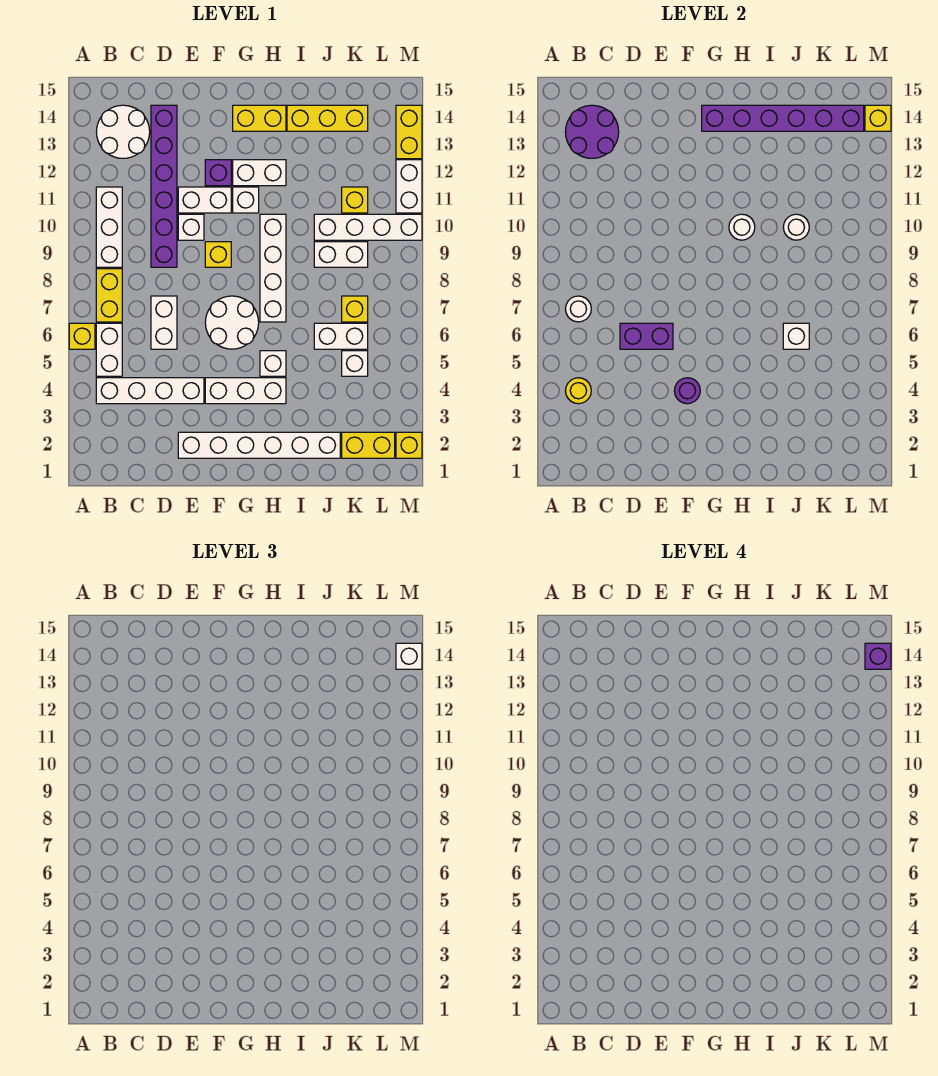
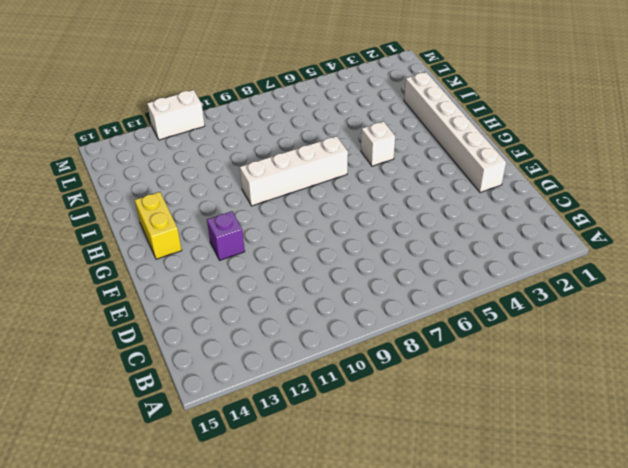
none -> yellow brick A6 level 1
none -> white brick B4:E4 level 1
none -> white brick B5:B6 level 1
none -> yellow brick B7:B8 level 1

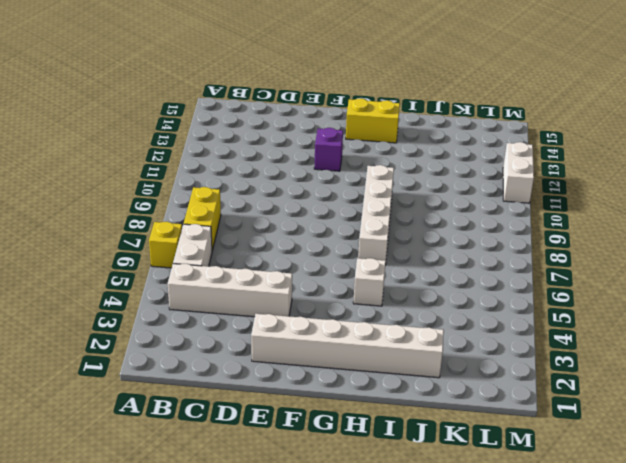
none -> white brick B9:B11 level 1
none -> white round brick B13:C14 level 1
none -> white brick D6:D7 level 1
none -> purple brick D9:D14 level 1

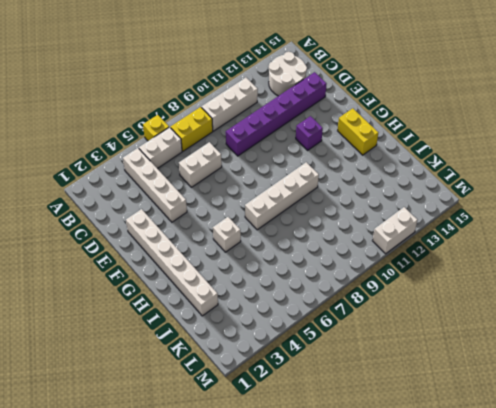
none -> white brick E10 level 1
none -> white brick E11:F11 level 1
none -> white brick F4:H4 level 1
none -> white round brick F6:G7 level 1

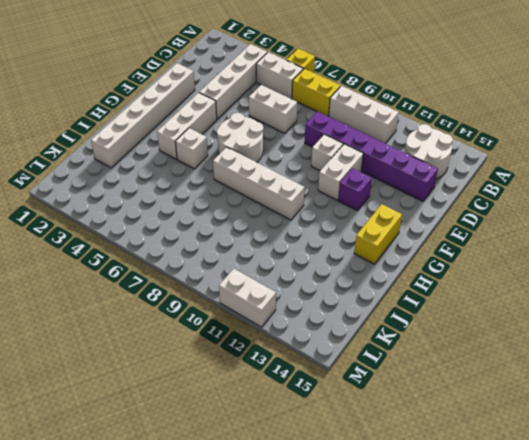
none -> yellow brick F9 level 1
none -> white brick G11 level 1
none -> white brick G12:H12 level 1
none -> yellow brick I14:K14 level 1

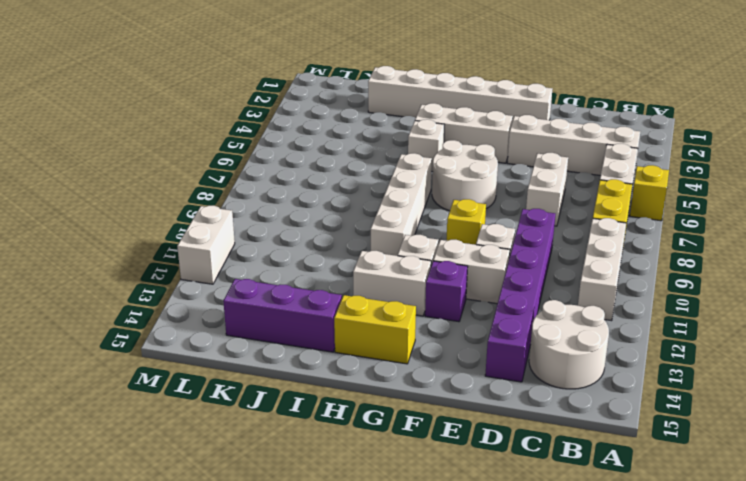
purple brick I14:K14 level 1 -> yellow brick I14:K14 level 1
none -> white brick J6:K6 level 1
none -> white brick J9:K9 level 1
none -> white brick J10:M10 level 1
none -> yellow brick K2:L2 level 1

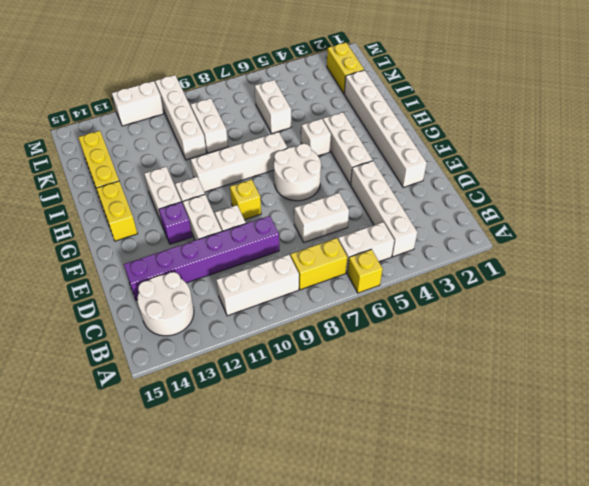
none -> white brick K5 level 1
none -> yellow brick K7 level 1
none -> yellow brick K11 level 1
none -> yellow brick M2 level 1

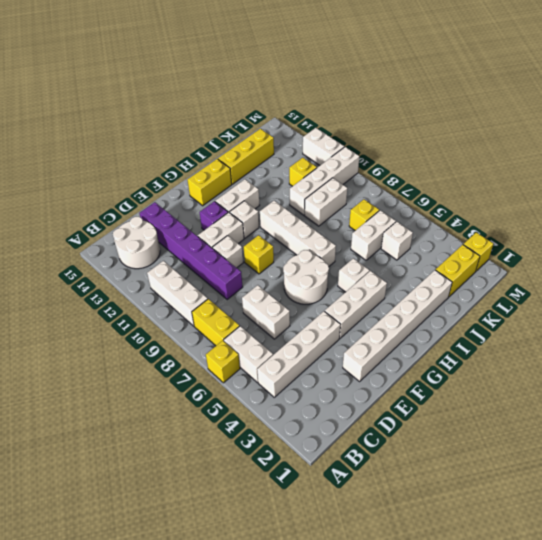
none -> yellow brick M13:M14 level 1
none -> yellow round brick B4 level 2
none -> white round brick B7 level 2
none -> purple round brick B13:C14 level 2

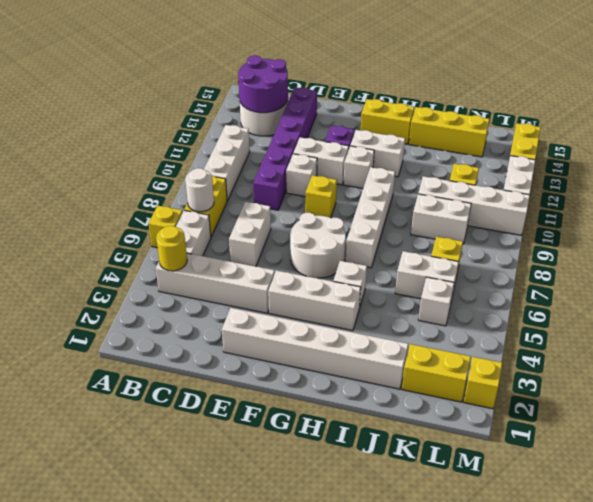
none -> purple brick D6:E6 level 2
none -> purple round brick F4 level 2
none -> purple brick G14:L14 level 2
none -> white round brick H10 level 2

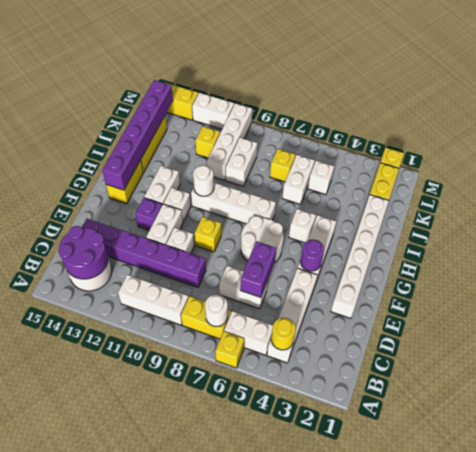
none -> white brick J6 level 2
none -> white round brick J10 level 2
none -> yellow brick M14 level 2
none -> white brick M14 level 3

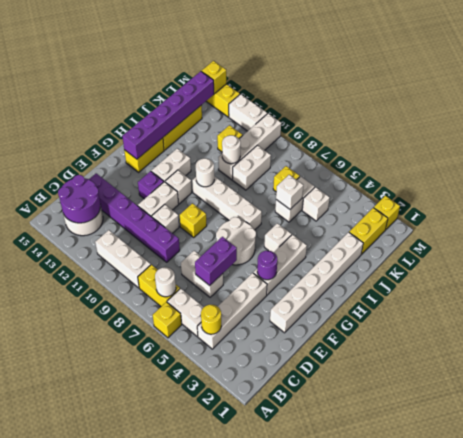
none -> white brick M14 level 3
none -> purple brick M14 level 4

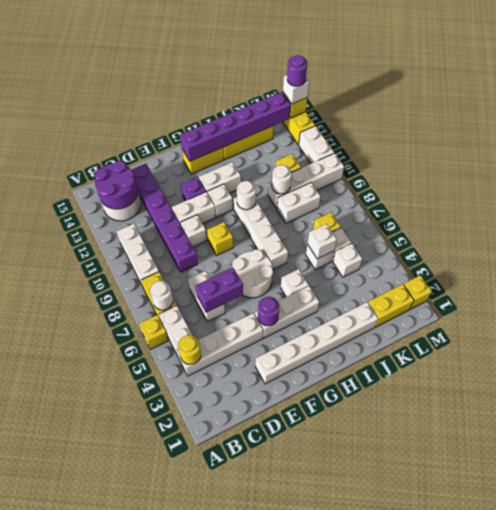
purple round brick M14 level 4 -> purple brick M14 level 4

